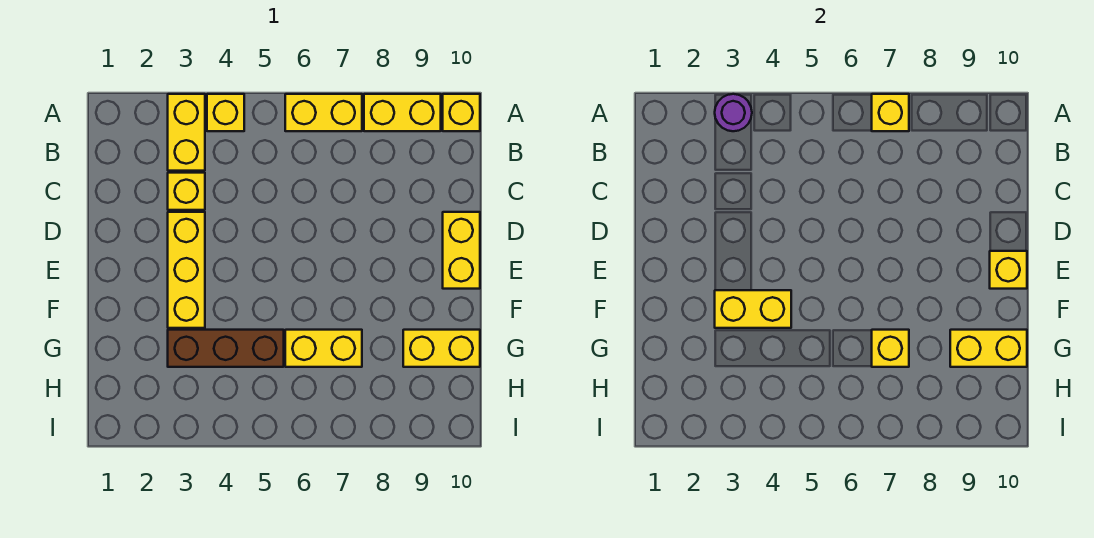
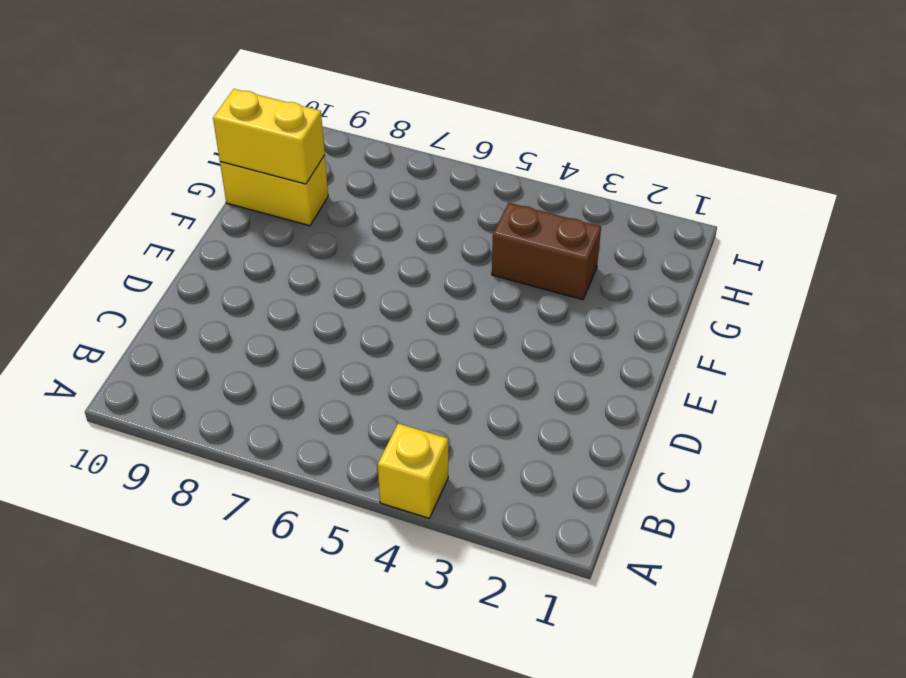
brown brick G3:G4 level 1 -> brown brick G3:G5 level 1
none -> yellow brick A3:B3 level 1
none -> yellow brick A6:A7 level 1
none -> yellow brick A8:A9 level 1

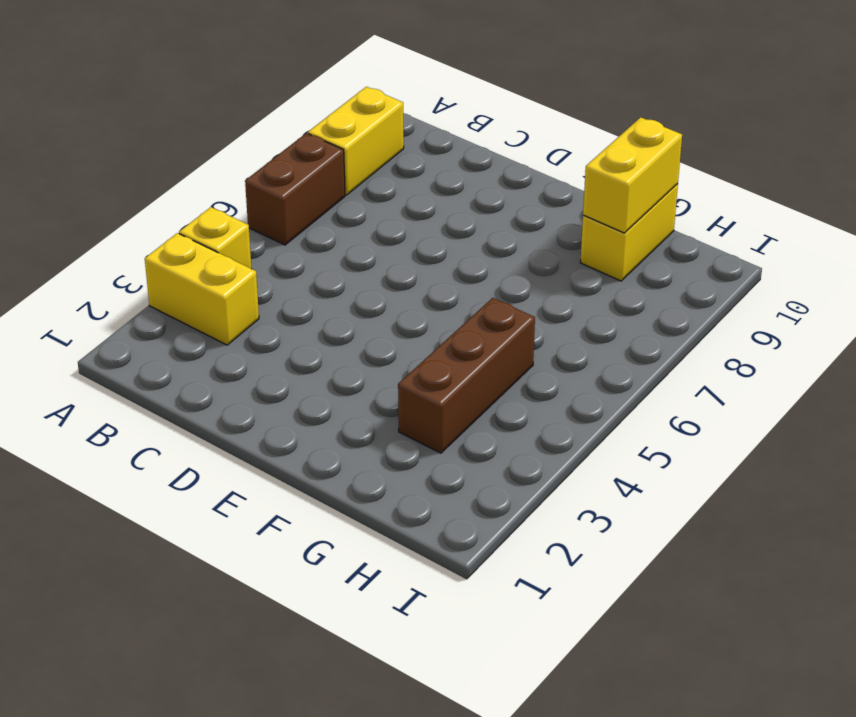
brown brick A6:A7 level 1 -> yellow brick A6:A7 level 1
none -> yellow brick A10 level 1
none -> yellow brick C3 level 1
none -> yellow brick D3:F3 level 1

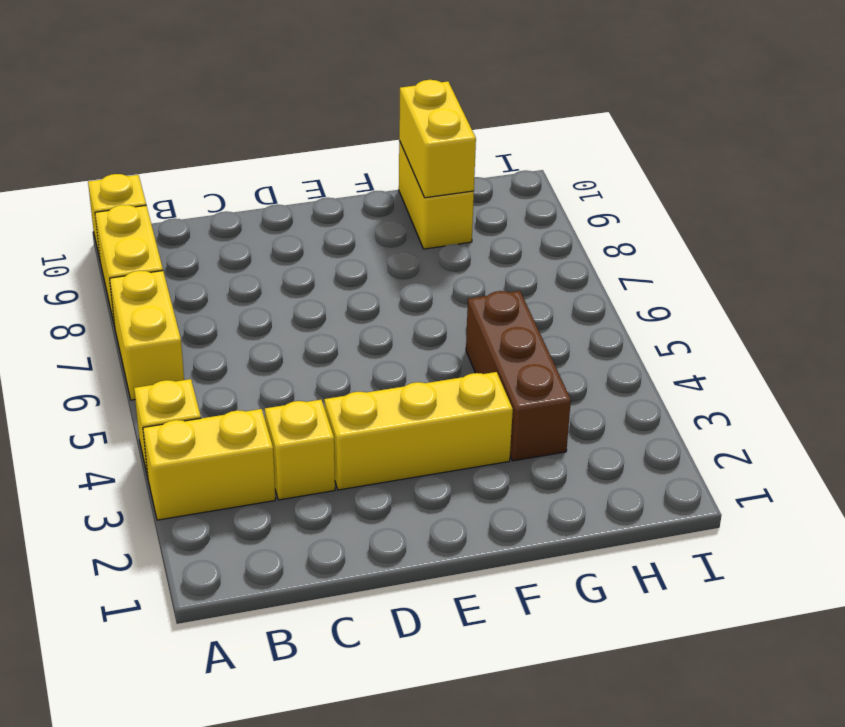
none -> yellow brick D10:E10 level 1
none -> yellow brick G6:G7 level 1
none -> purple round brick A3 level 2

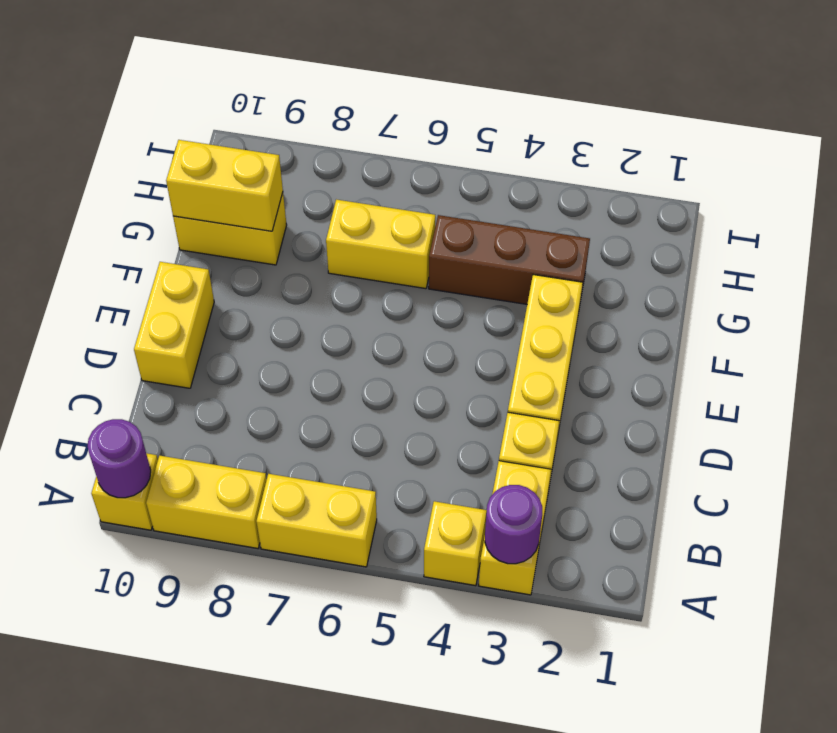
purple round brick A10 level 2 -> none
none -> yellow brick A7 level 2
none -> yellow brick E10 level 2
none -> yellow brick F3:F4 level 2

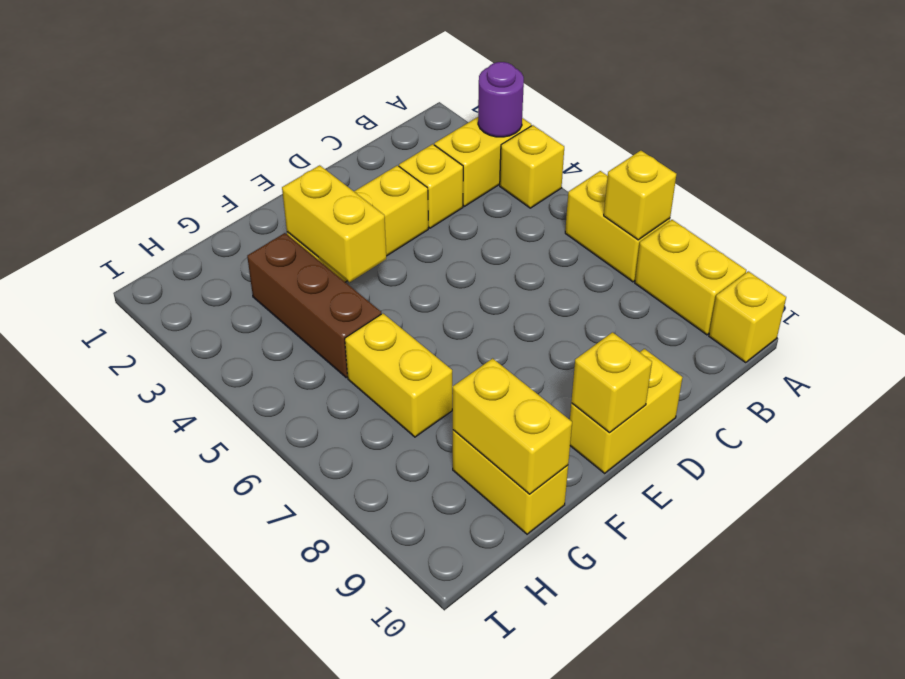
none -> yellow brick G7 level 2

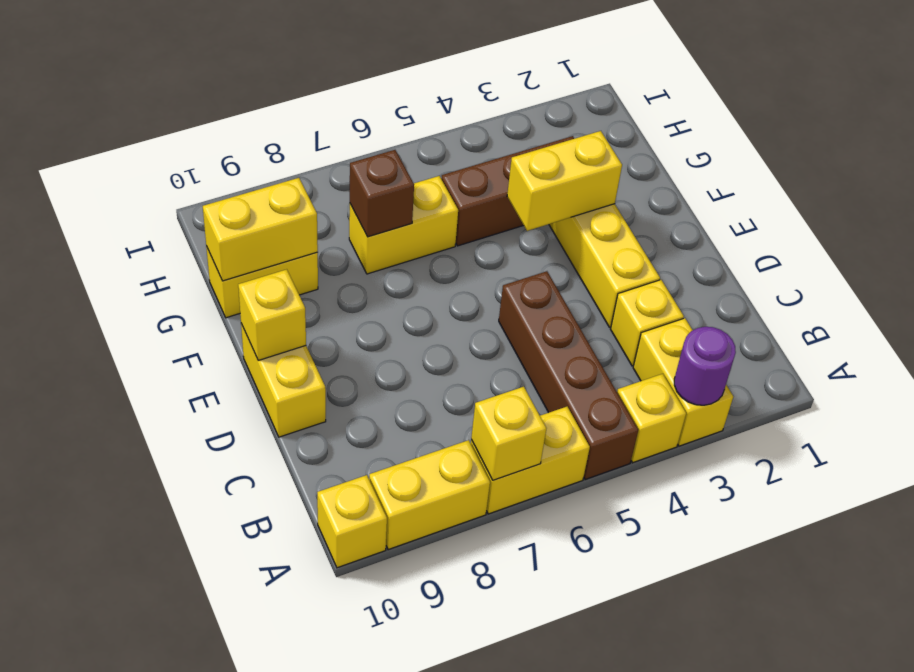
brown brick A5:D5 level 1 -> none
brown brick G7 level 2 -> yellow brick G7 level 2

